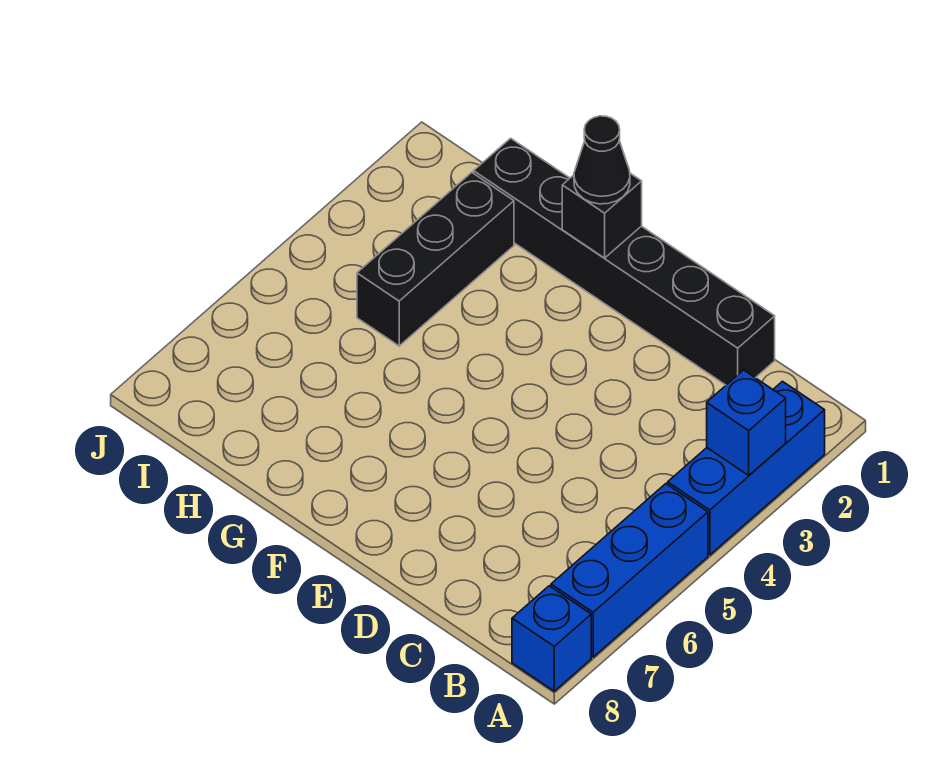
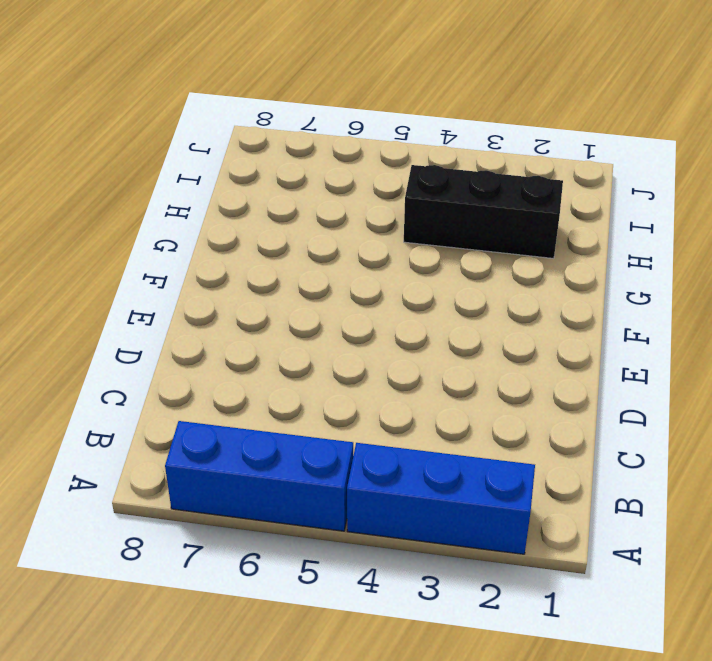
none -> blue brick A8 level 1
none -> black brick C1:H1 level 1

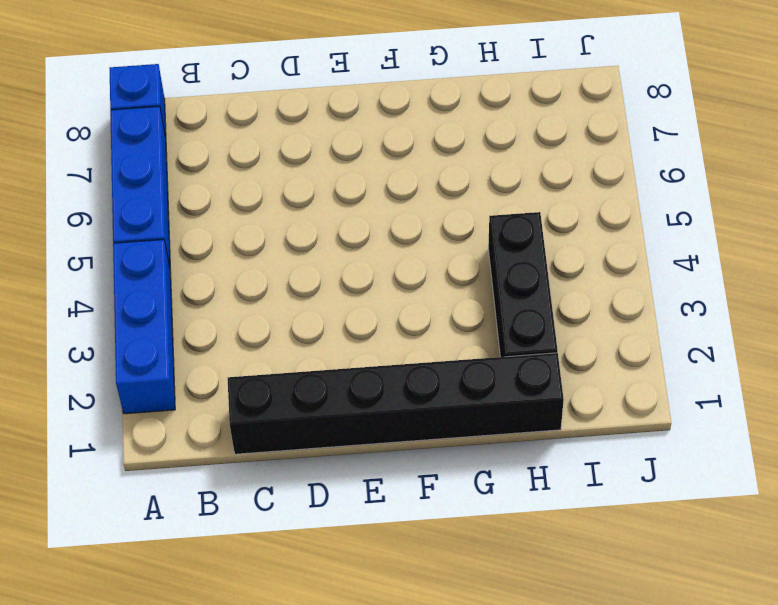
none -> blue brick A3 level 2
none -> black brick F1 level 2

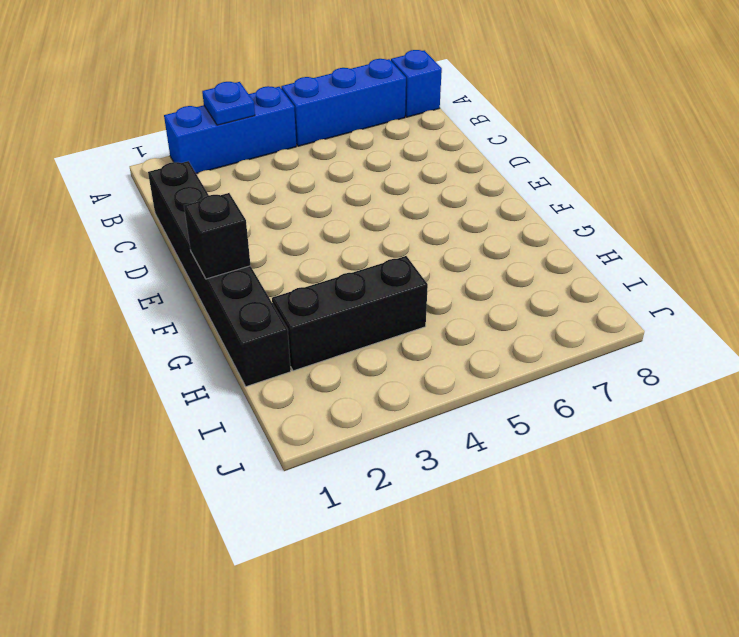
blue plate A3 level 2 -> blue brick A3 level 2
none -> black cone F1 level 3

